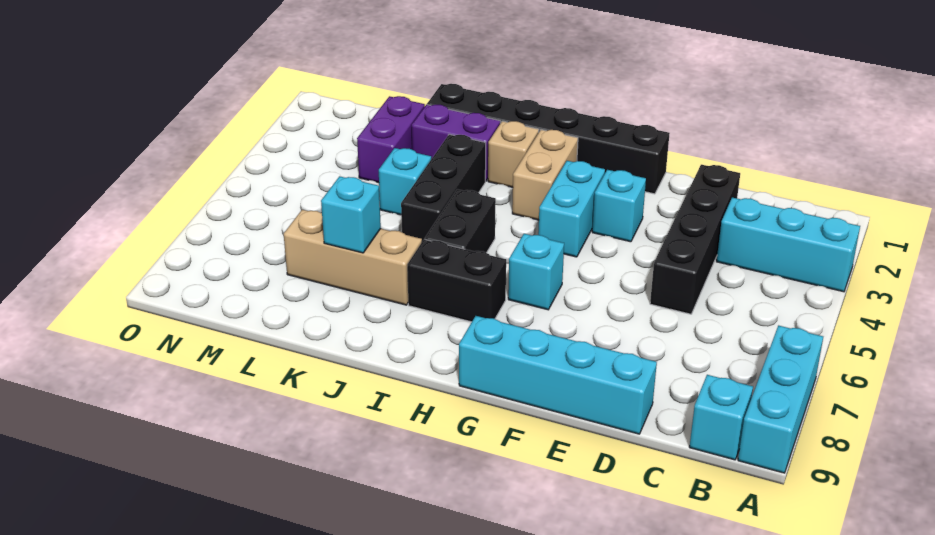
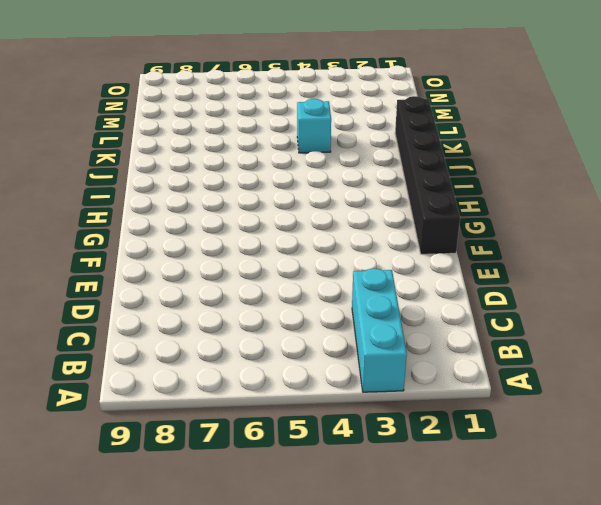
none -> cyan brick A7:A9 level 1
none -> cyan brick B9 level 1
none -> black brick D2:D5 level 1

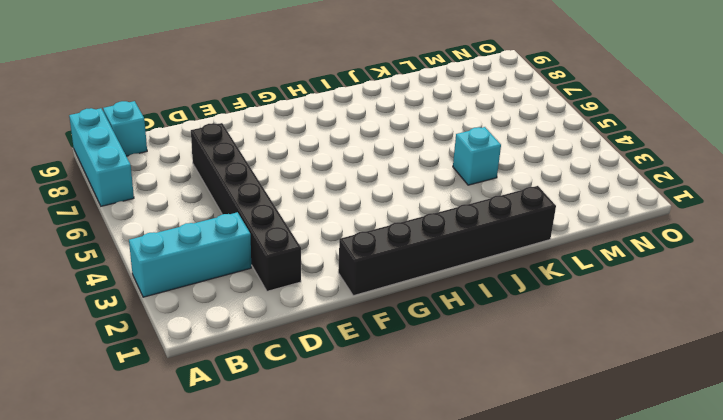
black brick D2:D7 level 1 -> black brick D2:D5 level 1
none -> cyan brick D9:G9 level 1
none -> cyan brick F3 level 1
none -> cyan brick G3:G4 level 1

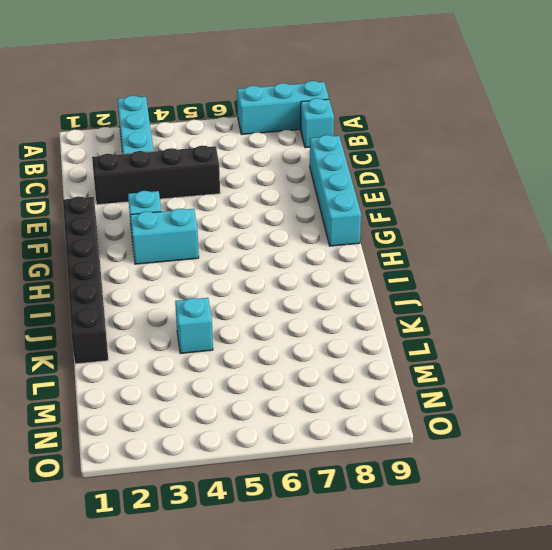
none -> cyan brick G6 level 1
none -> tan brick H2:H3 level 1
none -> black brick H7:I7 level 1

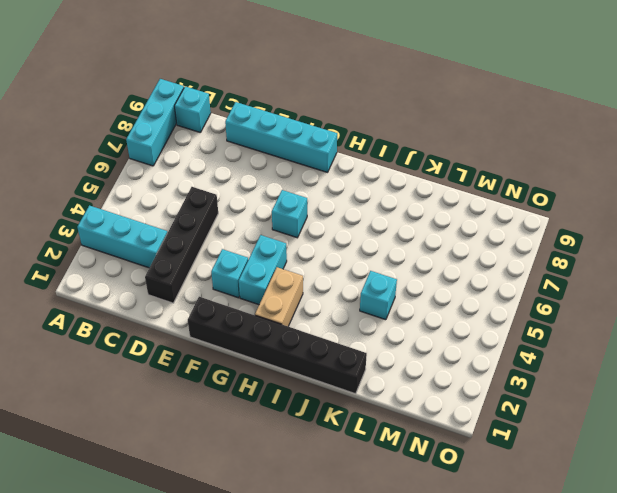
none -> black brick H7:I7 level 1
none -> tan brick I2 level 1
none -> black brick I5:I6 level 1

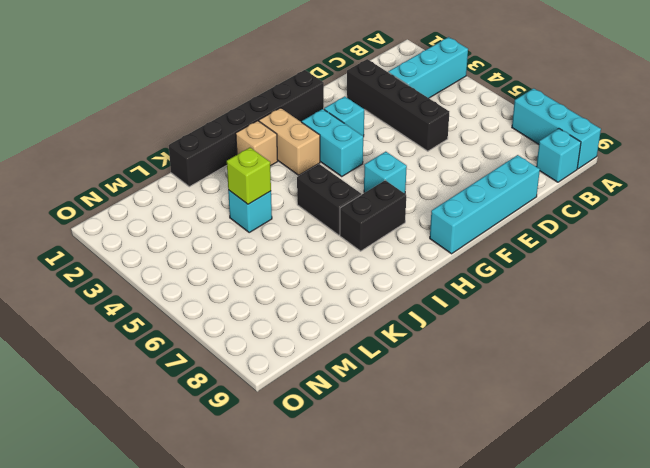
lime brick K4 level 2 -> none
none -> purple brick J2:K2 level 1
none -> black brick J3:J5 level 1
none -> tan brick J7:L7 level 1

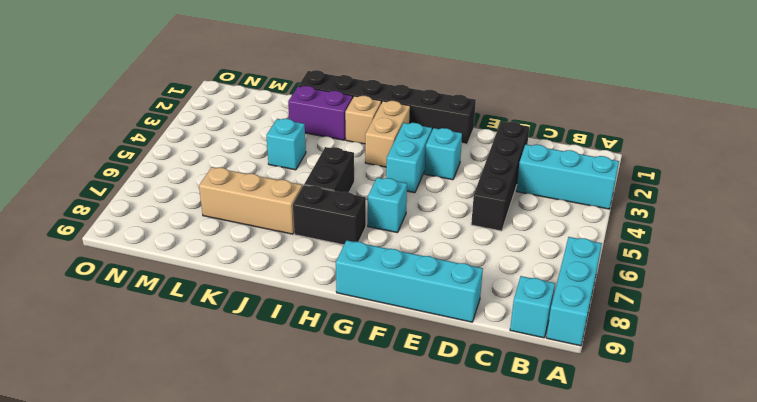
none -> black brick J3:J5 level 1
none -> purple brick L2:L3 level 1
none -> cyan brick K7 level 2

